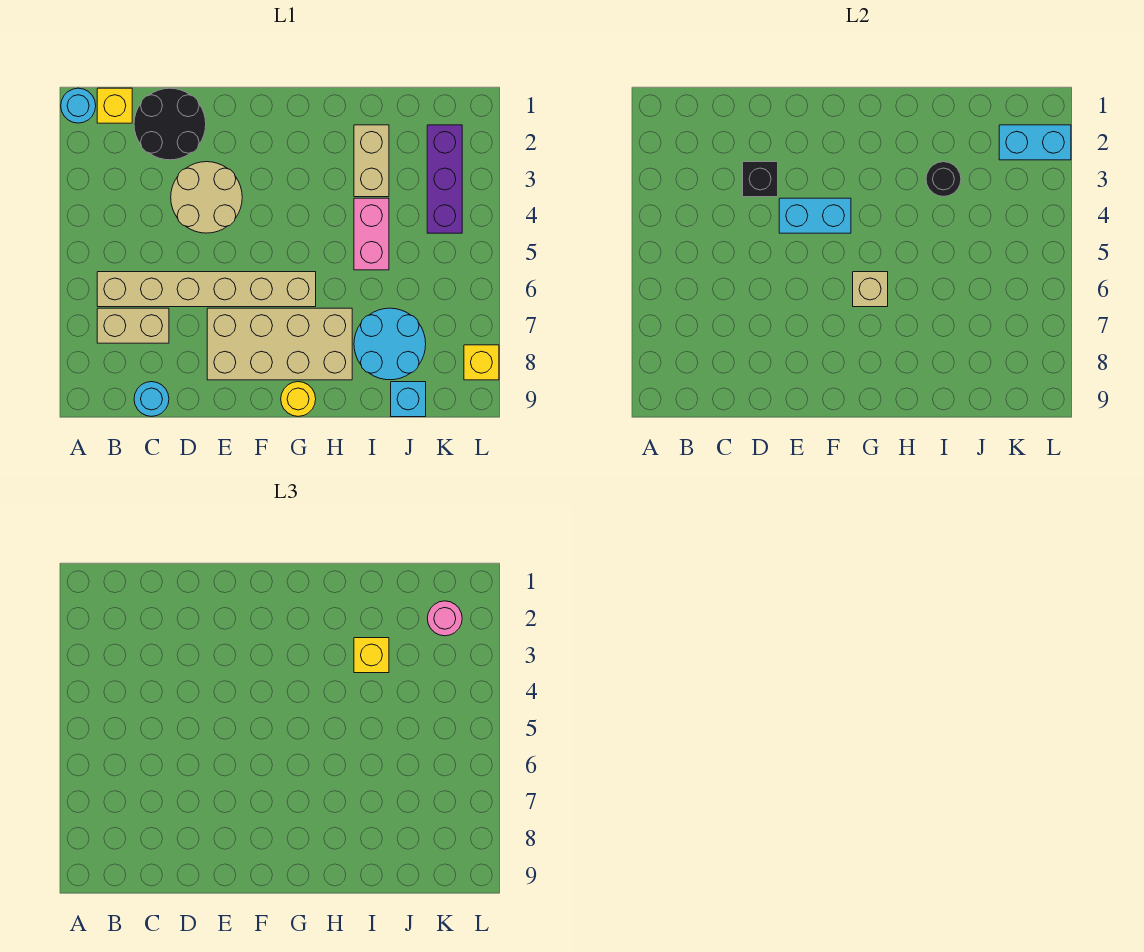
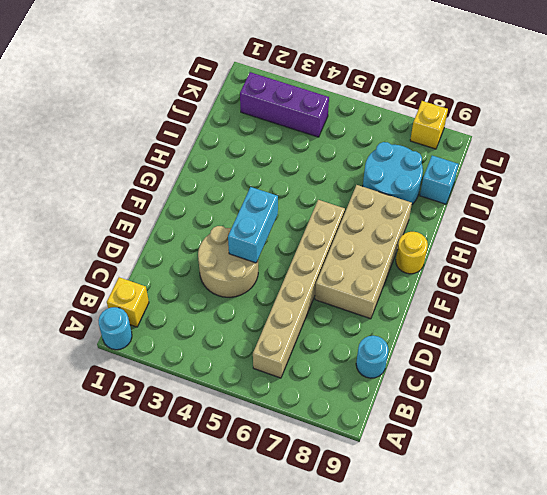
none -> tan brick B7:C7 level 1
none -> black round brick C1:D2 level 1
none -> tan brick I2:I3 level 1

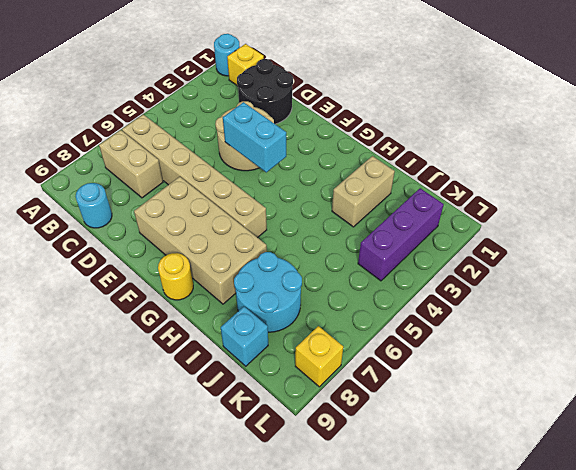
none -> pink brick I4:I5 level 1
none -> black brick D3 level 2
none -> tan brick G6 level 2

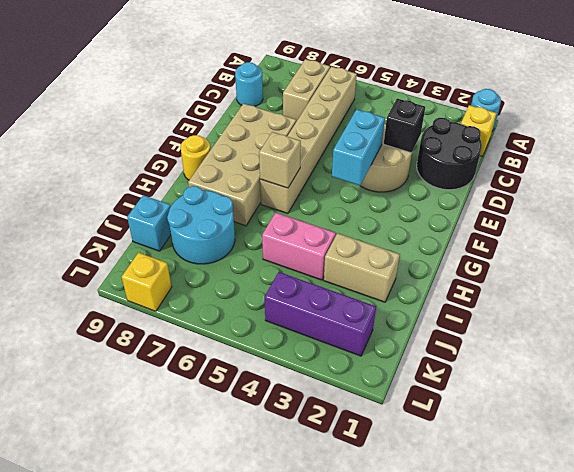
none -> black round brick I3 level 2
none -> cyan brick K2:L2 level 2
none -> yellow brick I3 level 3

